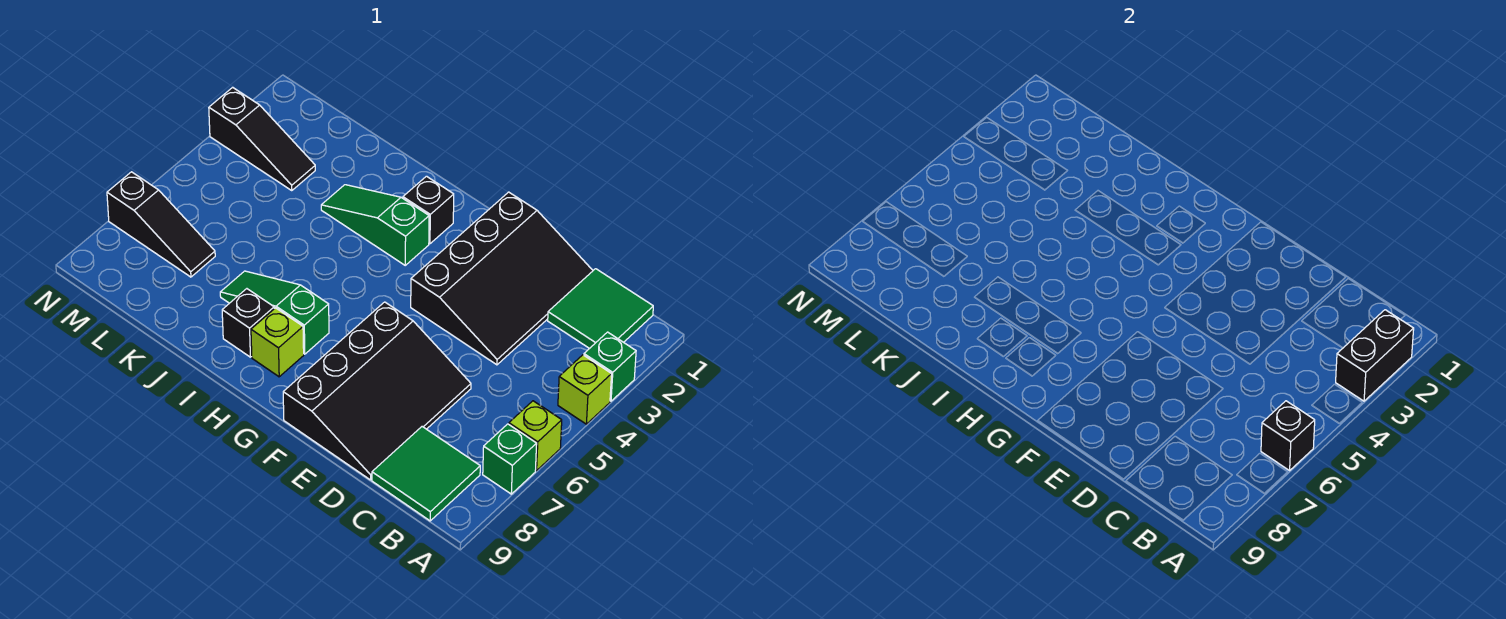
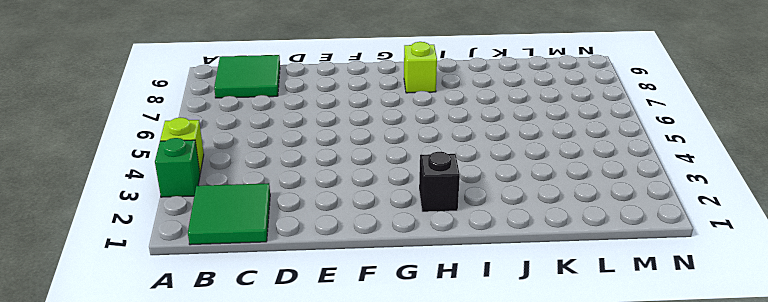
none -> lime brick A6 level 1
none -> green brick A7 level 1
none -> black slope D1:F4 level 1 top F

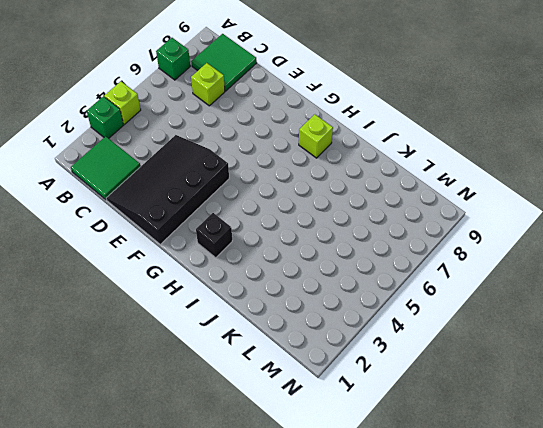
lime brick C7 level 1 -> lime brick A6 level 1
none -> black slope D6:F9 level 1 top F
none -> green slope H3:J3 level 1 top H
none -> green slope H7:J7 level 1 top H

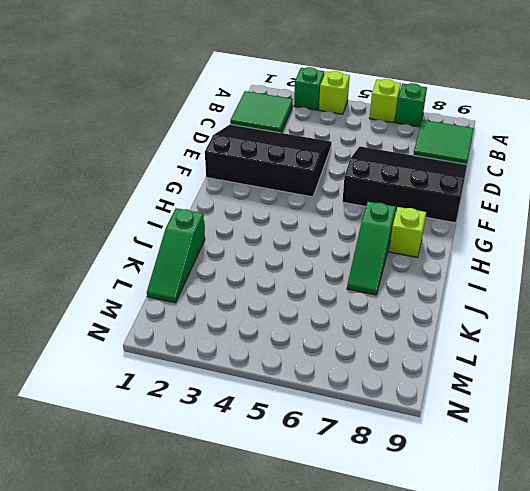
green slope J1:L1 level 1 top J -> green slope H3:J3 level 1 top H
none -> black brick H2 level 1
none -> black brick I8 level 1
none -> black slope L3:N3 level 1 top N

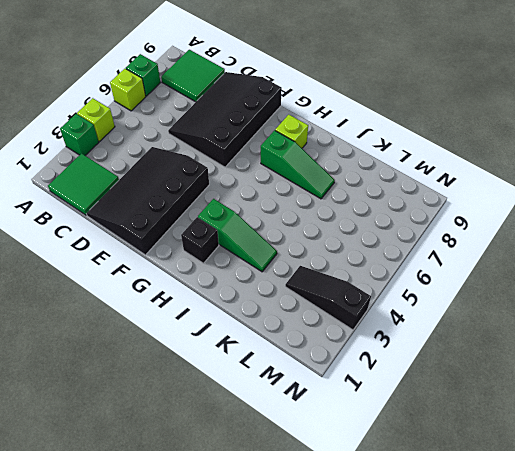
none -> black brick I8 level 1
none -> black slope L7:N7 level 1 top N
none -> black brick A2:A3 level 2

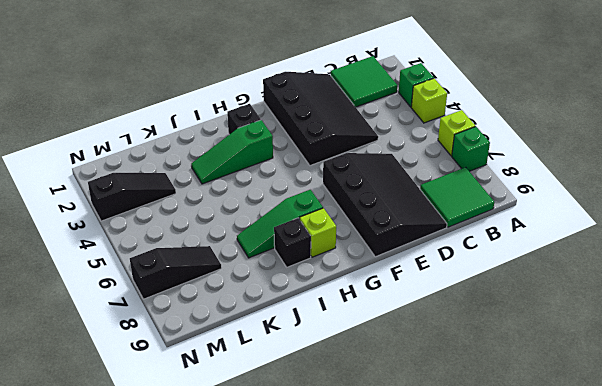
none -> black brick A2:A3 level 2
none -> black brick A6 level 2

